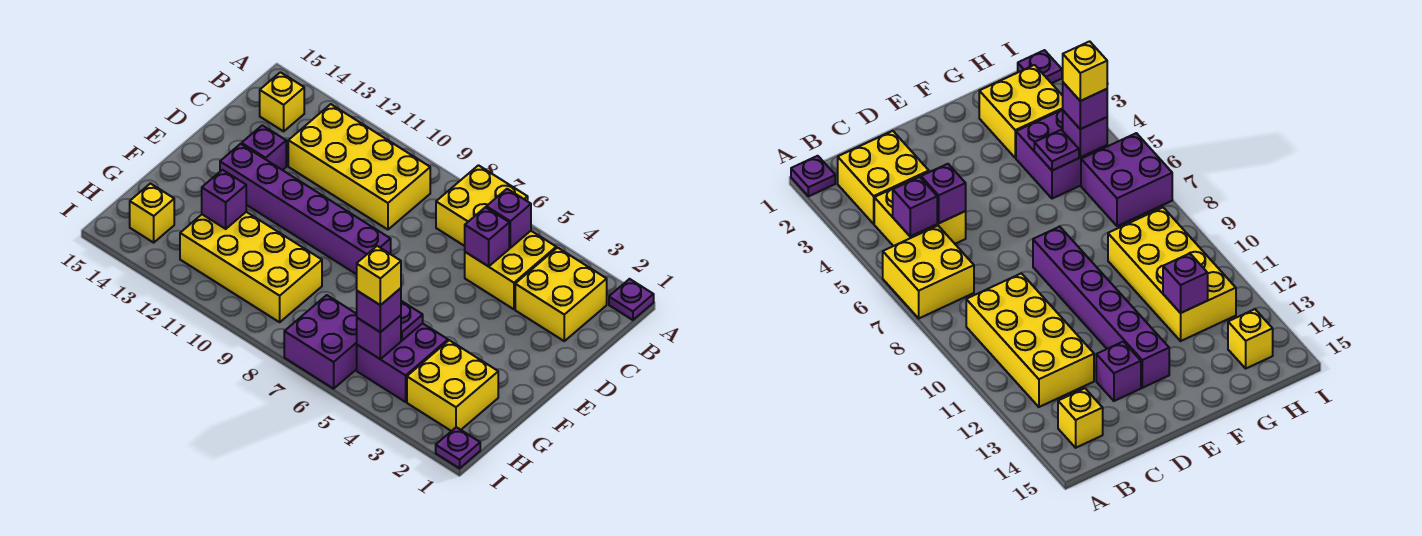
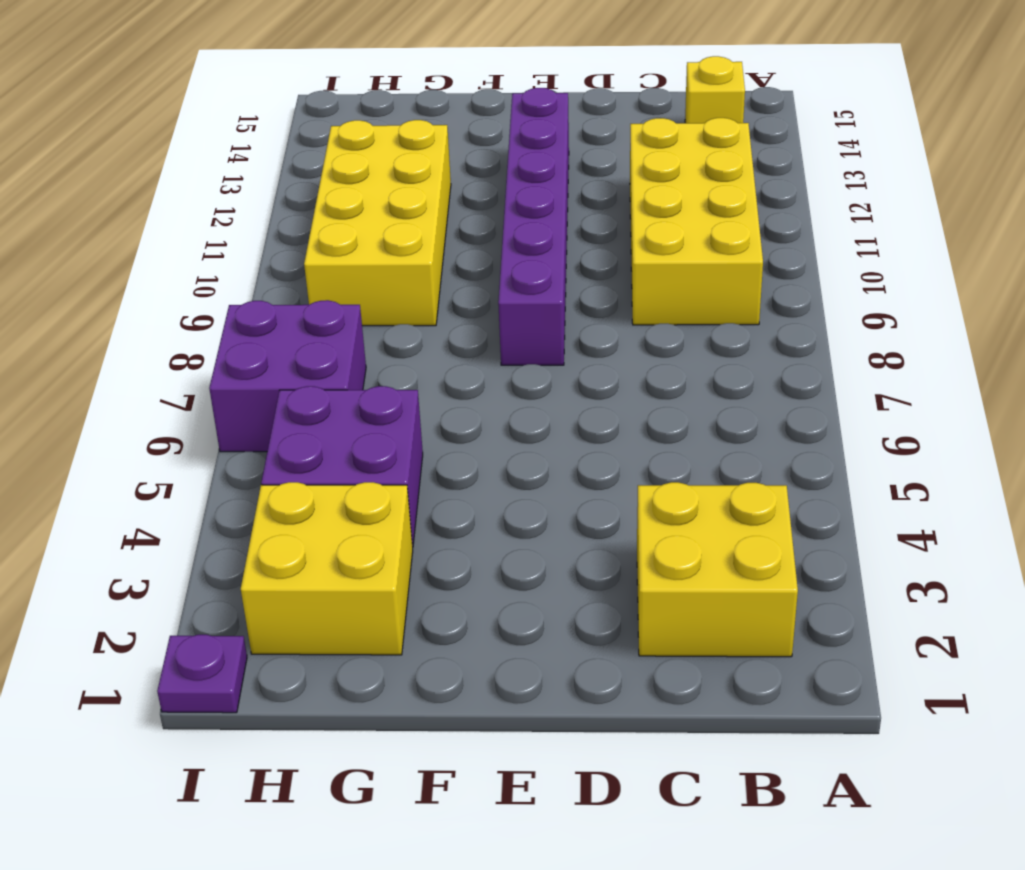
none -> purple plate A1 level 1
none -> yellow brick A6:B7 level 1
none -> yellow brick B4:C5 level 1

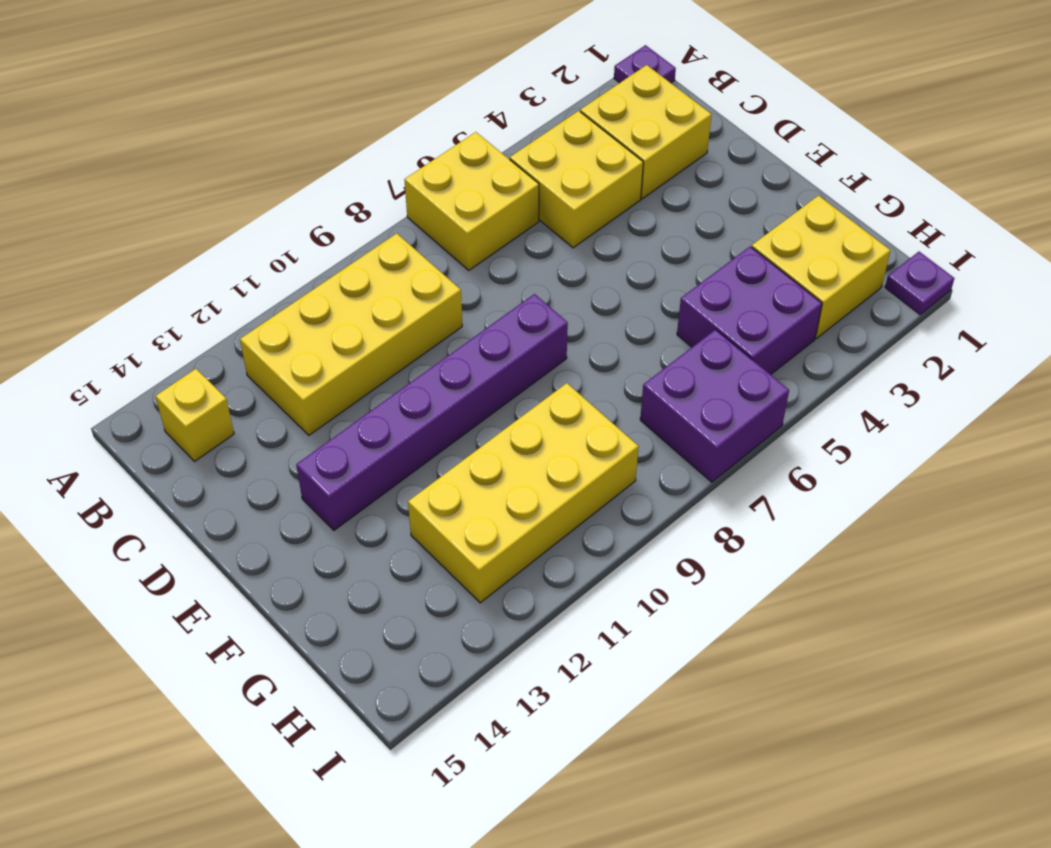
none -> purple brick D13 level 1
none -> yellow brick H14 level 1
none -> purple brick B5 level 2

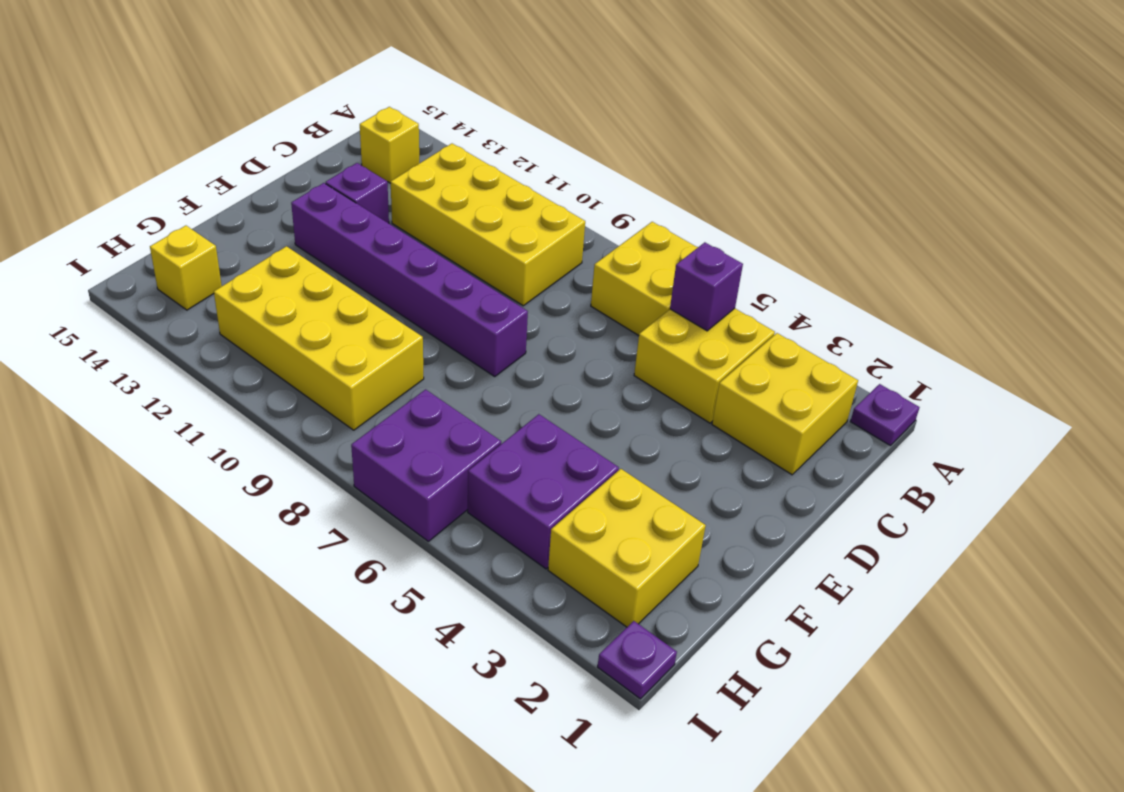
none -> purple brick C5 level 2
none -> purple plate G5 level 2
none -> purple brick G12 level 2

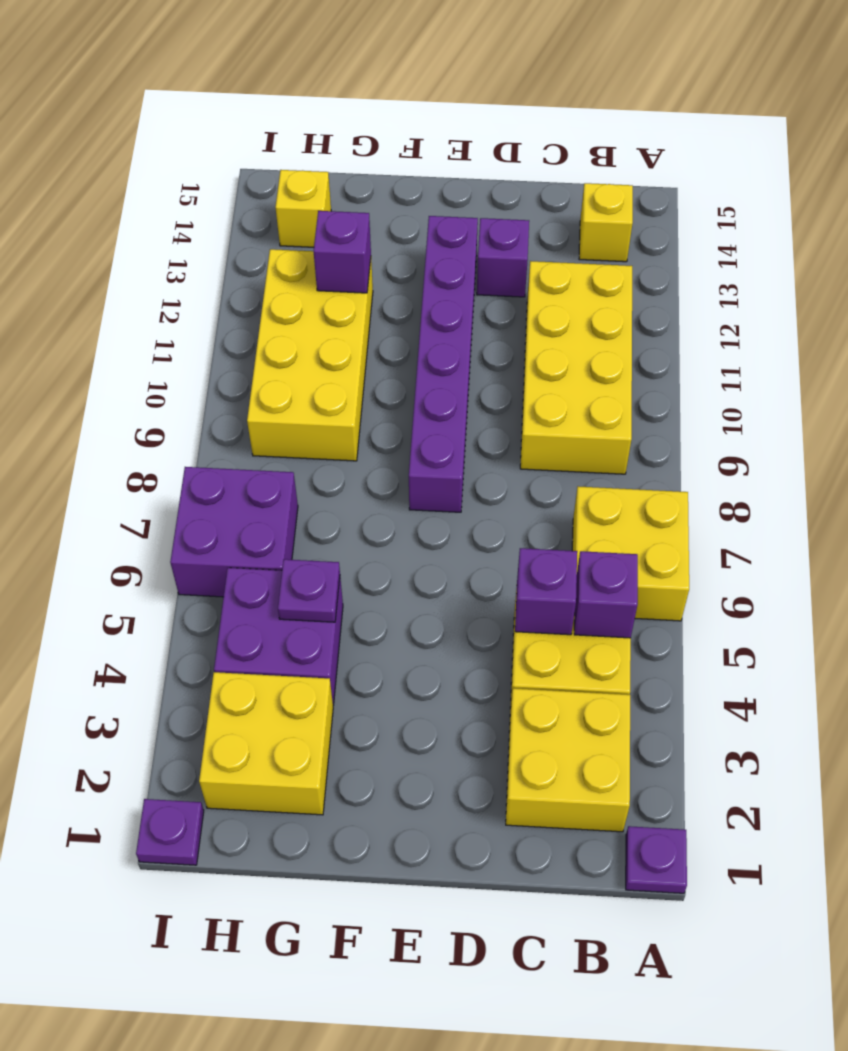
none -> purple brick H5 level 2
none -> purple brick H5 level 3
none -> yellow brick H5 level 4

